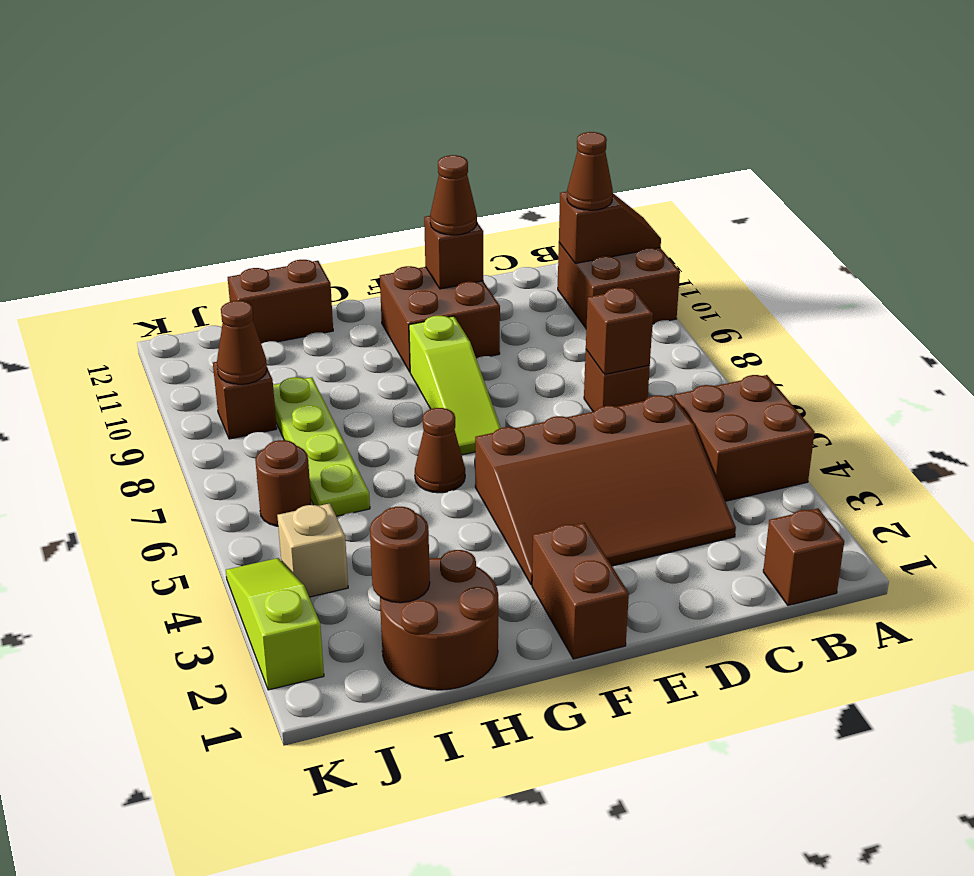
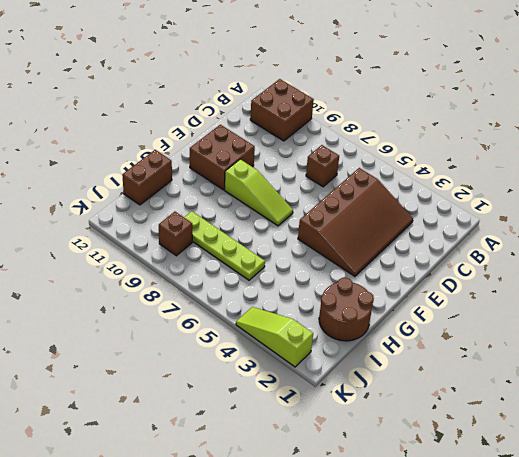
none -> brown brick A4:B5 level 1
none -> brown brick B1 level 1
none -> brown brick F1:F2 level 1

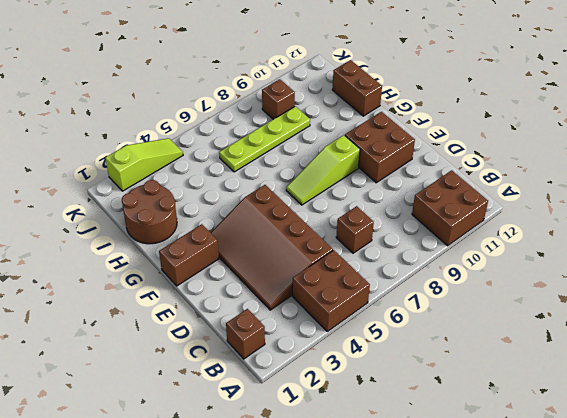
none -> brown cone G6 level 1
none -> tan brick J4 level 1
none -> brown round brick J6 level 1

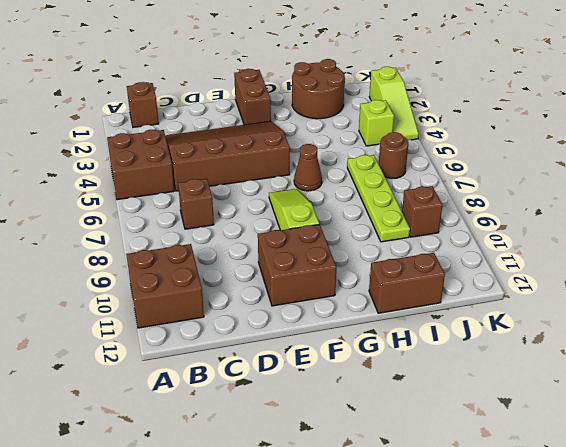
lime brick J4 level 1 -> tan brick J4 level 1
none -> brown slope A11:B11 level 2 top B
none -> brown brick C7 level 2
none -> brown brick E11 level 2

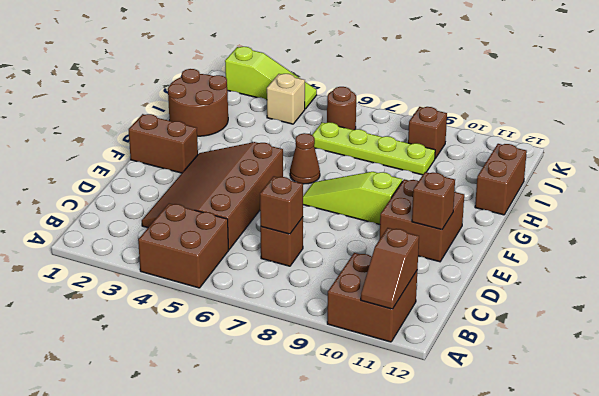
none -> brown brick B1 level 1
none -> brown round brick I2 level 2
none -> brown cone J9 level 2

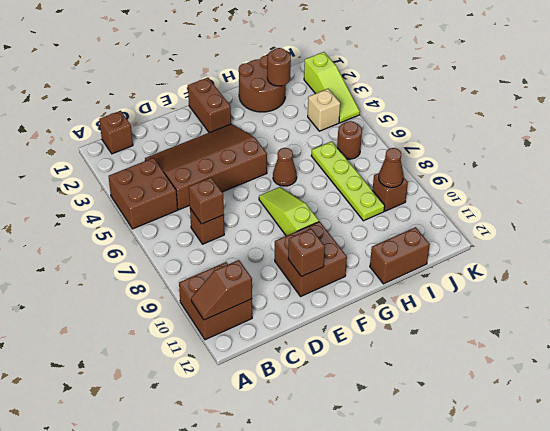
none -> brown cone B11 level 3
none -> brown cone E11 level 3

